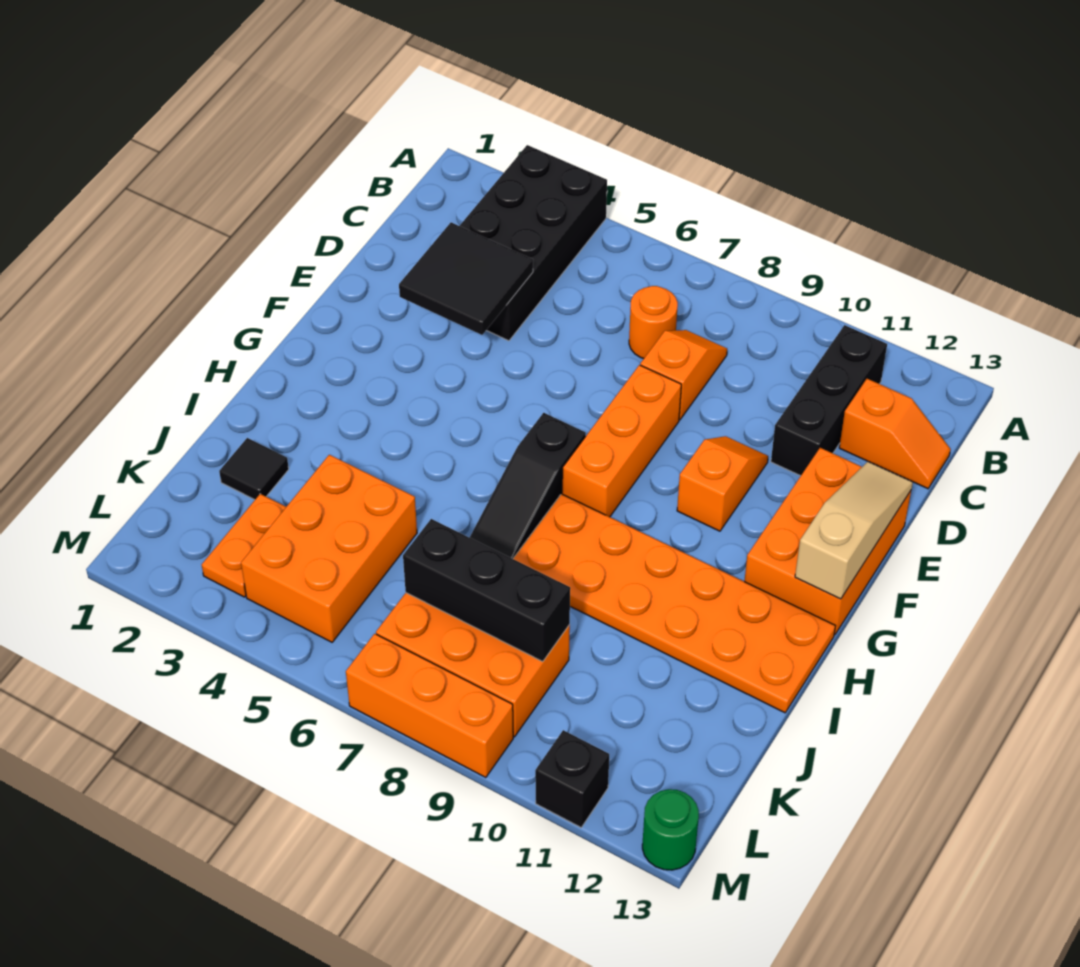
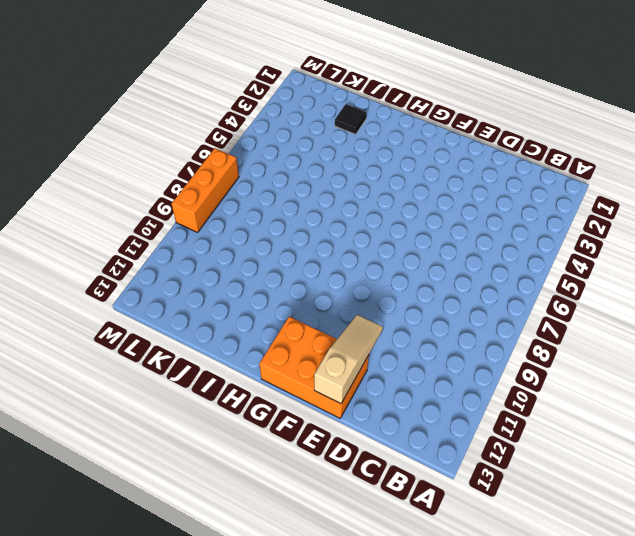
tan slope E11:E13 level 2 top 13 -> tan slope E13:G13 level 2 top G
none -> black brick A3:D4 level 1
none -> black brick B11:D11 level 1
none -> orange round brick C7 level 1

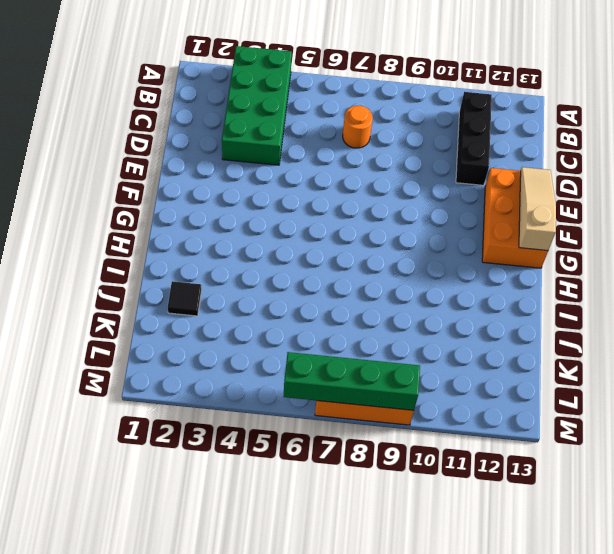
green brick A3:D4 level 1 -> black brick A3:D4 level 1
green brick M6:M9 level 2 -> none
none -> orange slope C8:D8 level 1 top D
none -> orange slope C12:C13 level 1 top 12
none -> orange brick E8:G8 level 1

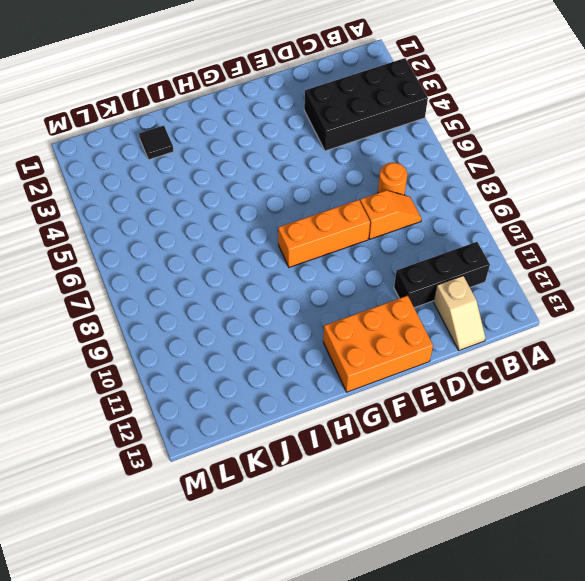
tan slope C12:C13 level 1 top 12 -> orange slope C12:C13 level 1 top 12
none -> orange slope E10:F10 level 1 top F
none -> black slope G7:I7 level 1 top G
none -> orange plate H8:I13 level 1

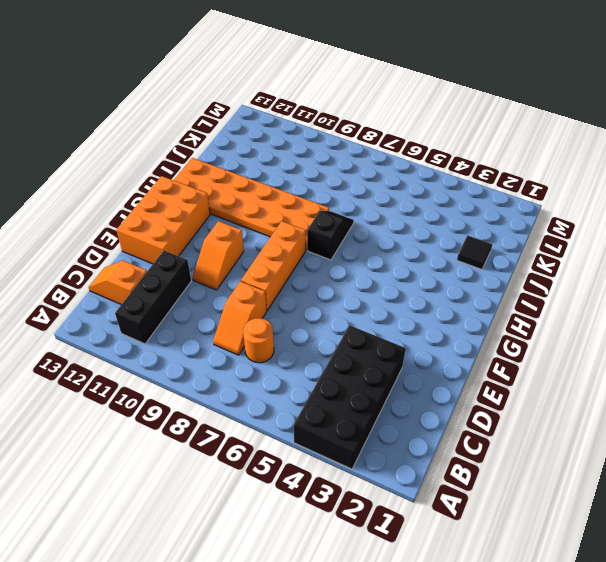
black slope H7:I7 level 1 top H -> black slope G7:I7 level 1 top G
none -> orange brick J4:L5 level 1
none -> orange plate K3:L3 level 1
none -> orange brick K7:L9 level 1

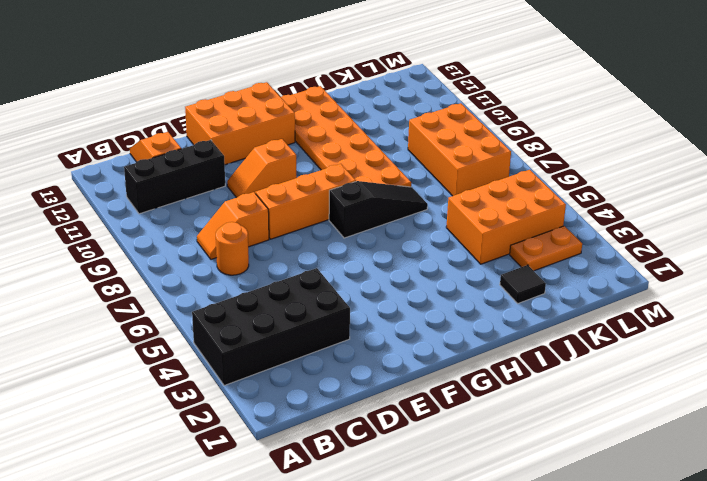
none -> orange brick M7:M9 level 1
none -> black brick M11 level 1
none -> green round brick M13 level 1

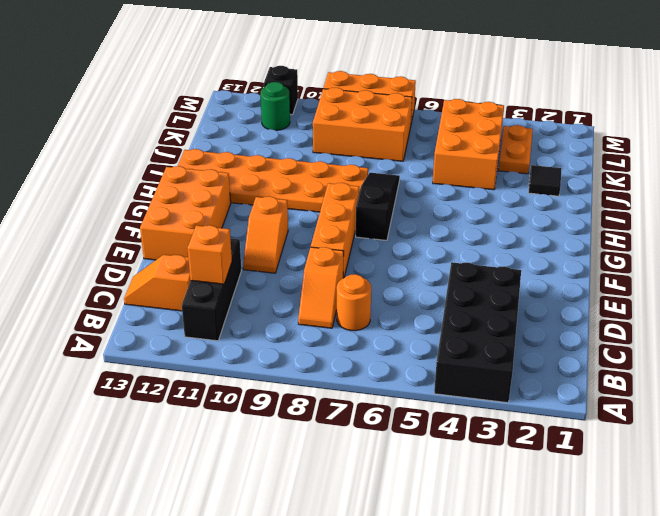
orange brick C11 level 2 -> none
green round brick L11 level 1 -> green round brick M13 level 1
none -> black tile D3:E4 level 2
none -> tan slope E13:G13 level 2 top G
none -> black brick K7:K9 level 2

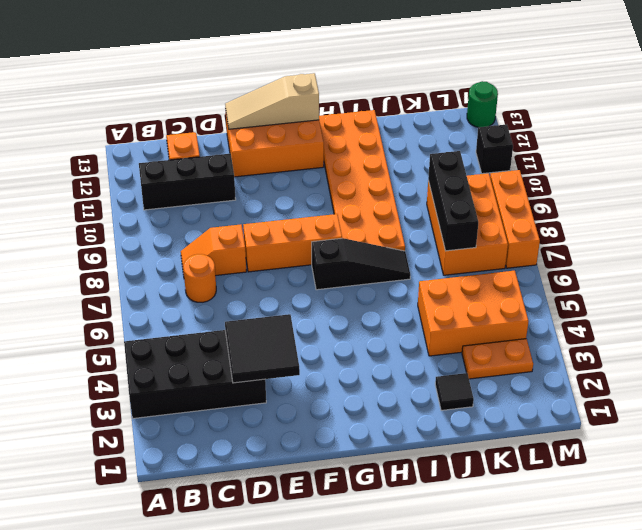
none -> orange slope E10:F10 level 1 top F

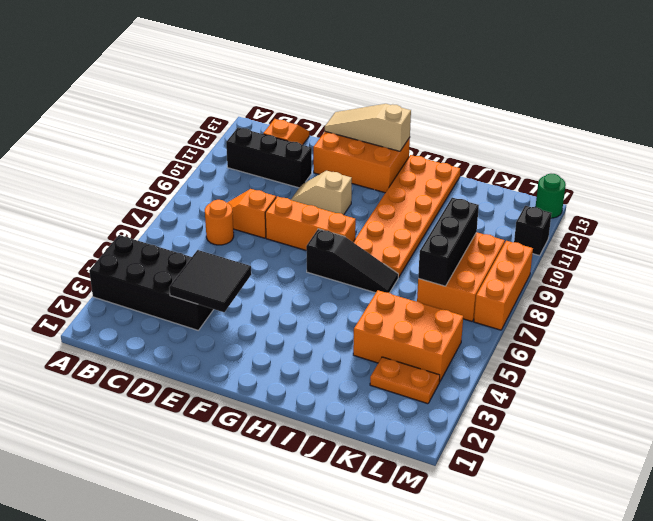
tan slope E10:F10 level 1 top F -> orange slope E10:F10 level 1 top F
none -> black tile J2 level 1

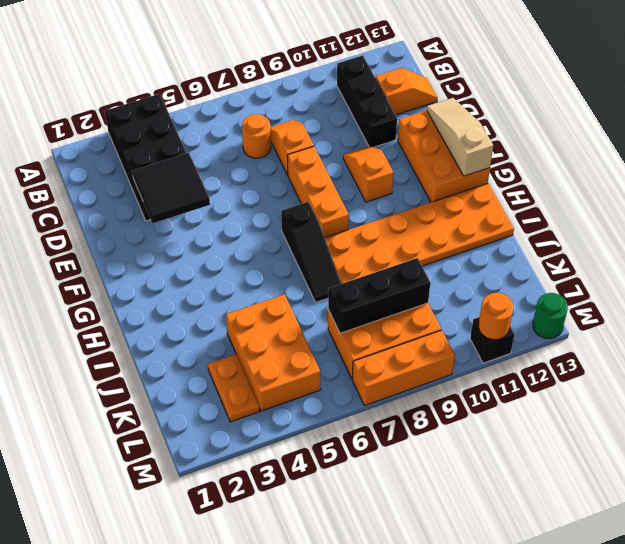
orange round brick M11 level 2 -> none
none -> black tile J2 level 1

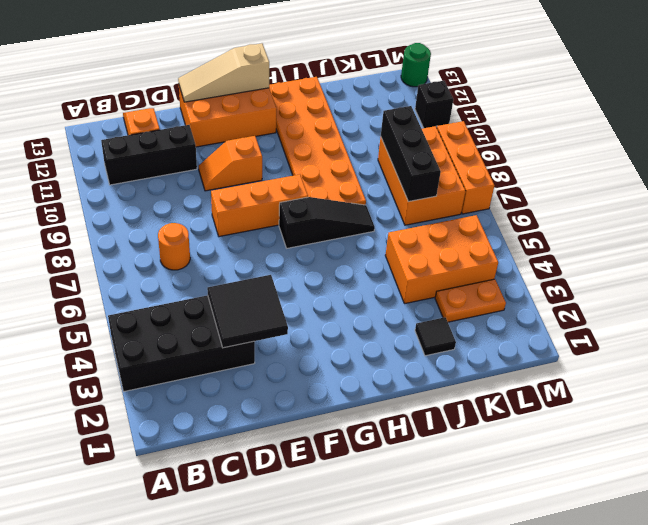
none -> orange slope C8:D8 level 1 top D

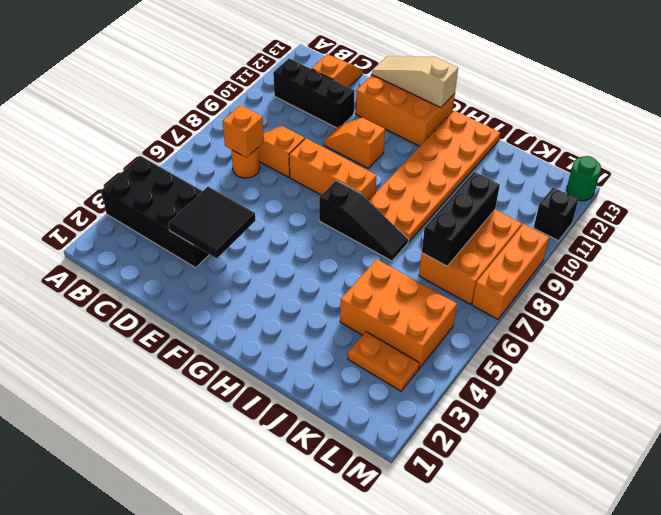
orange brick C7 level 2 -> none
none -> black tile J2 level 1

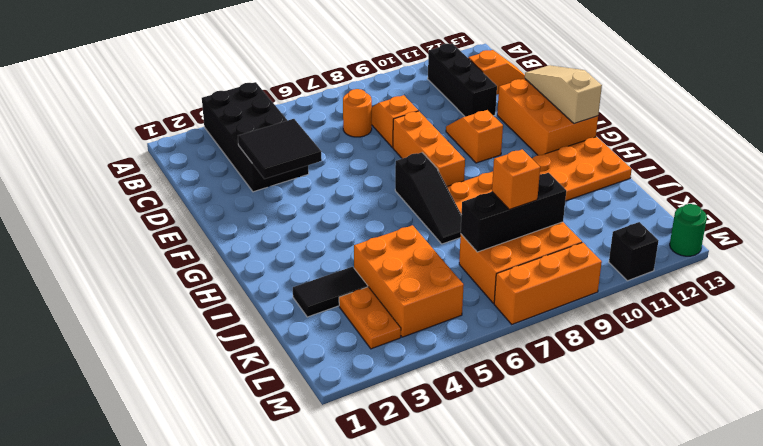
black tile J2:J3 level 1 -> black tile J2 level 1
orange brick K8 level 3 -> none

